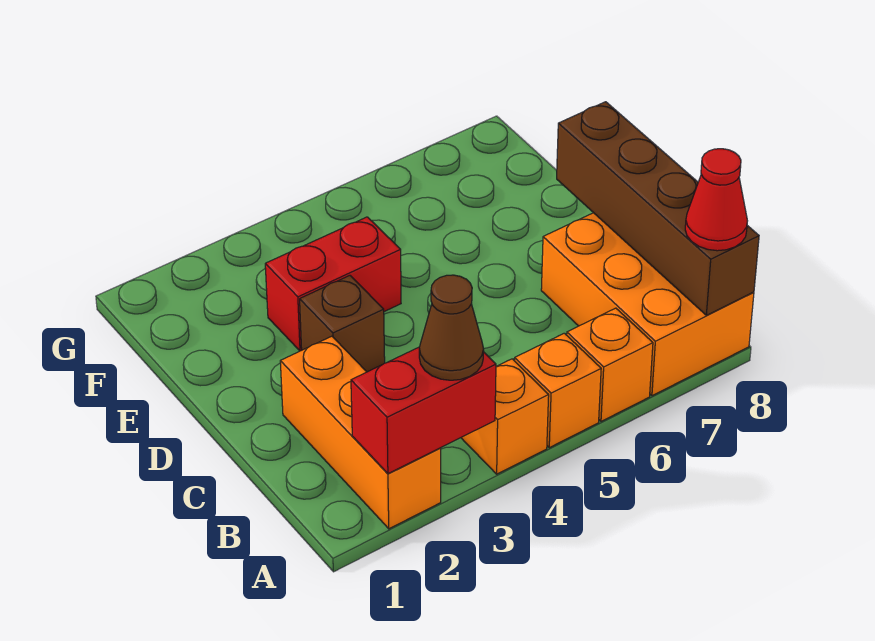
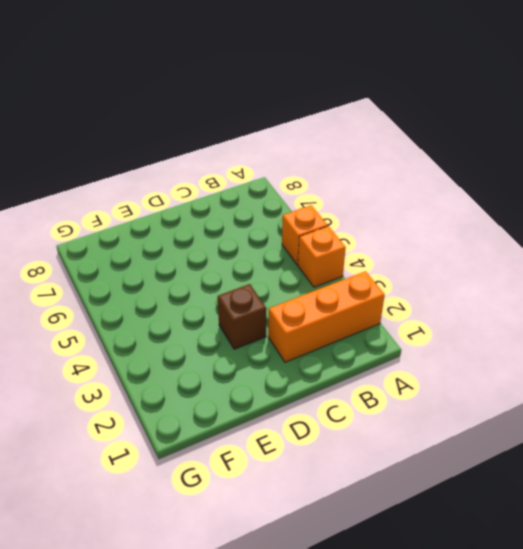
none -> orange brick A6 level 1
none -> orange brick A7:C8 level 1

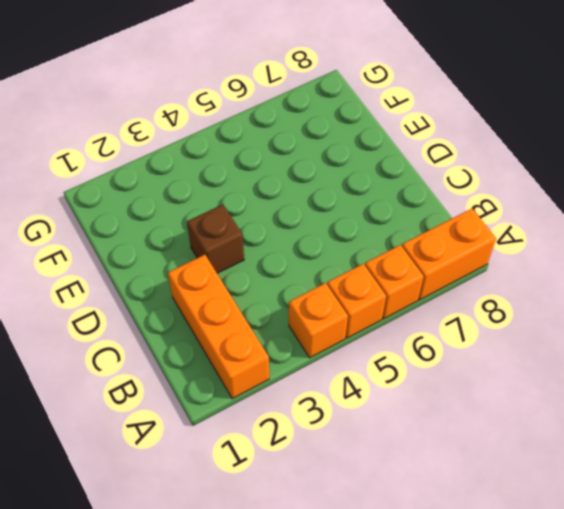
orange brick A7:A8 level 1 -> orange brick A7:C8 level 1
none -> red brick E3:E4 level 1
none -> red brick A2:A3 level 2

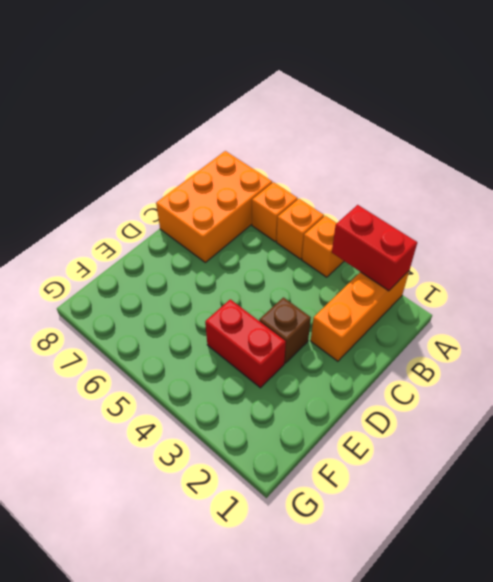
none -> brown brick A8:D8 level 2
none -> brown cone A3 level 3

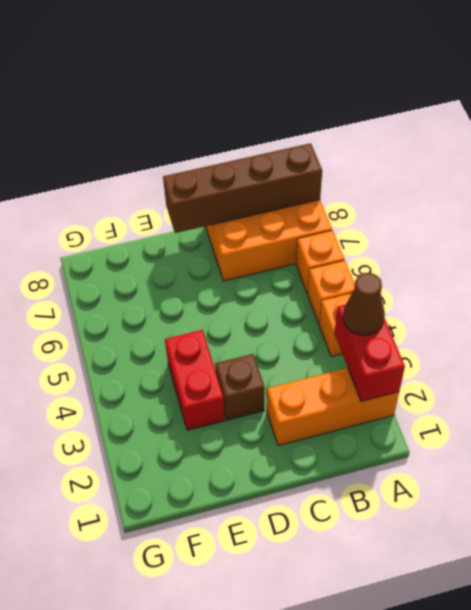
none -> red cone A8 level 3

